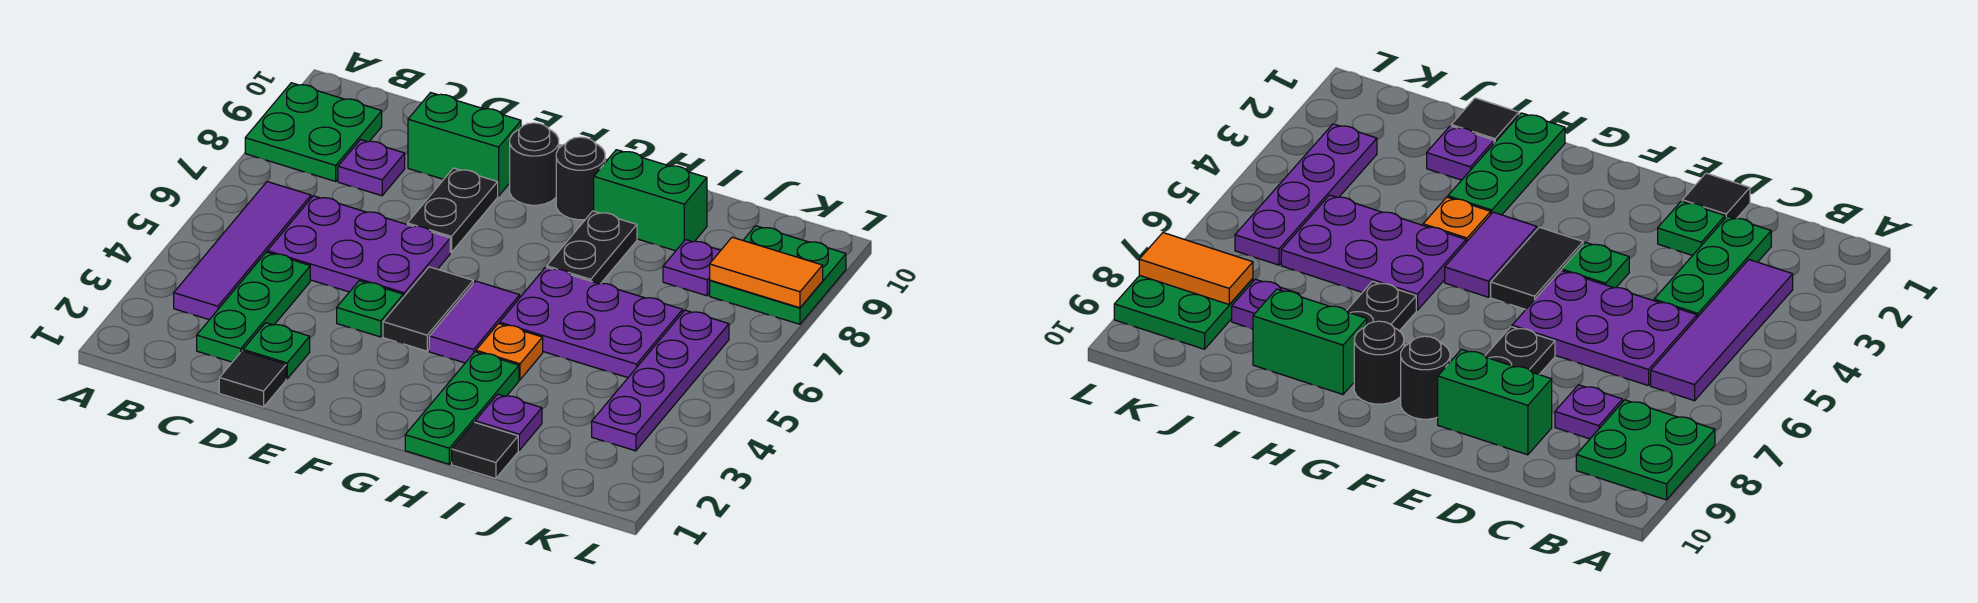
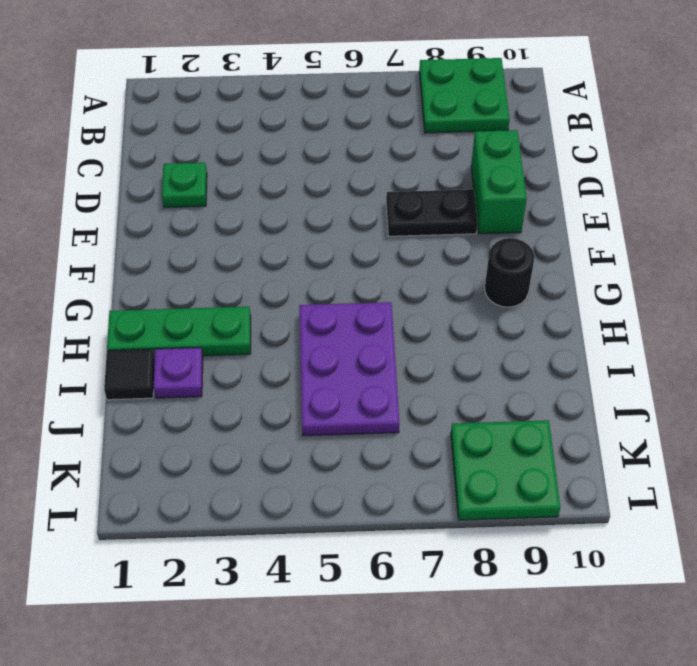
none -> purple tile B3:B6 level 1
none -> green plate C2:C4 level 1
none -> purple plate C5:E6 level 1

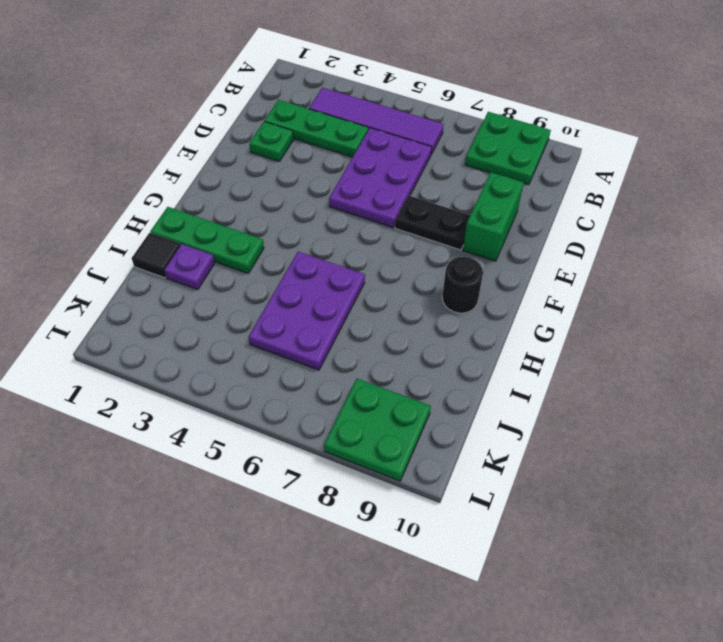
none -> purple plate C8 level 1
none -> black tile D1 level 1
none -> green plate E4 level 1

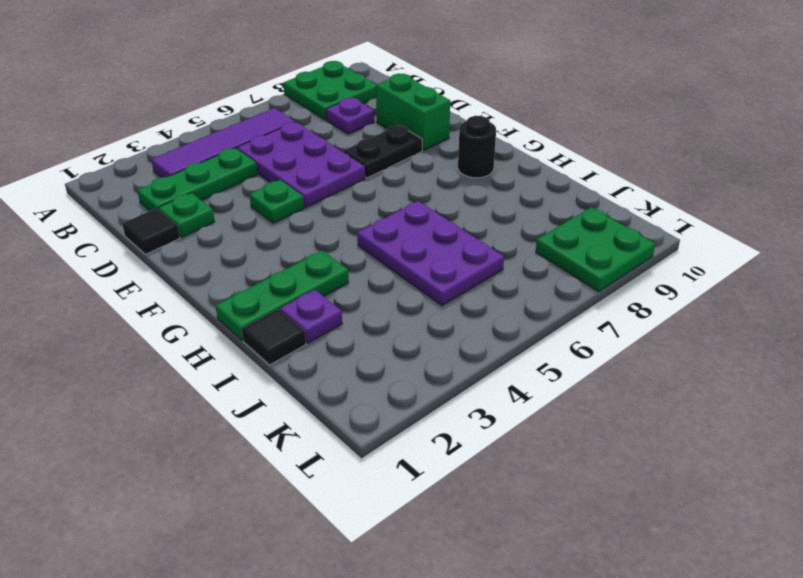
none -> black tile F4:F5 level 1
none -> black round brick F9 level 1
none -> purple tile G4:G5 level 1

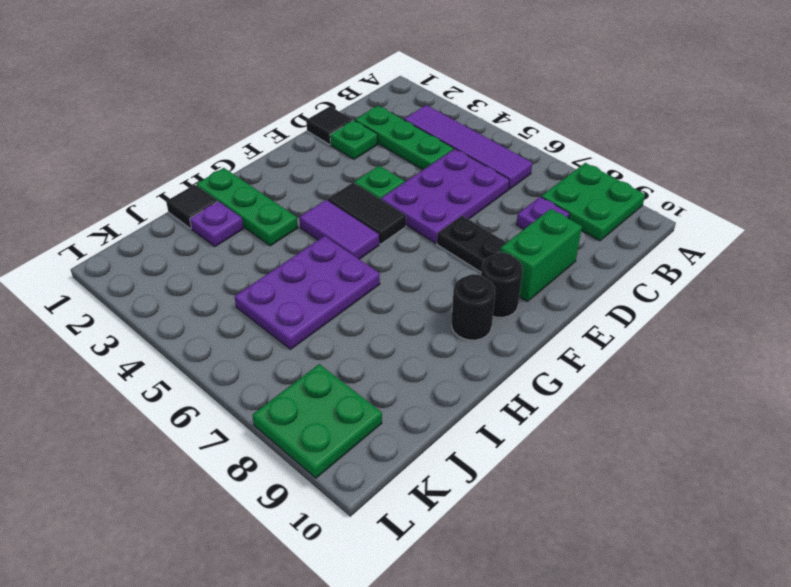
none -> orange plate H4 level 1
none -> black plate H7:H8 level 1
none -> green brick H9:I9 level 1

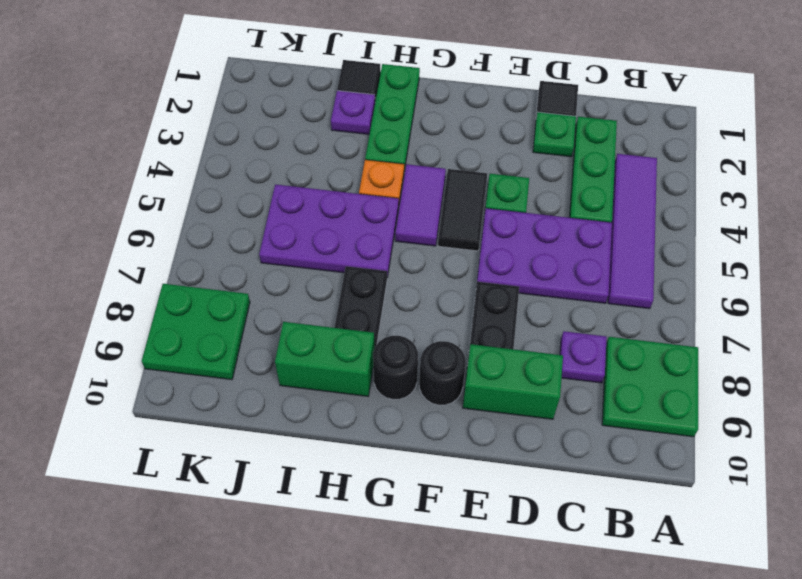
none -> purple plate J8 level 1
none -> purple plate K3:K6 level 1
none -> orange tile K8:L8 level 2

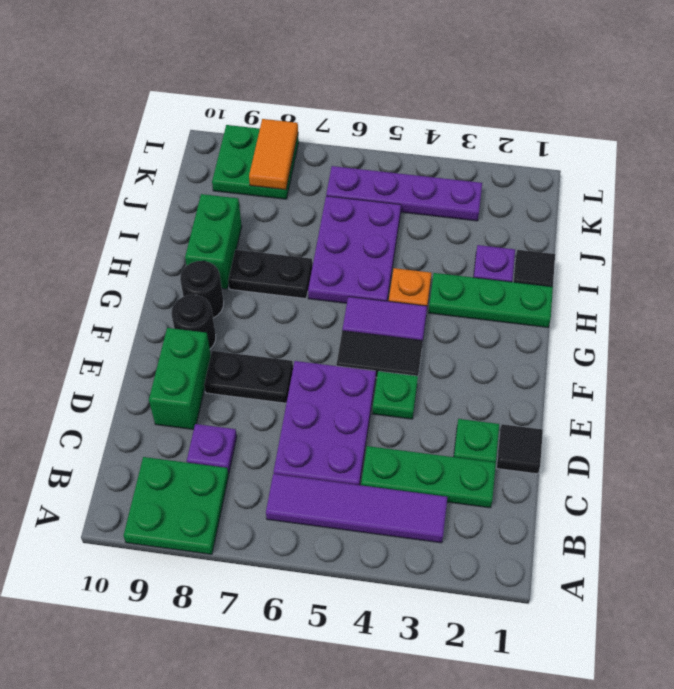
none -> purple plate J8 level 1

